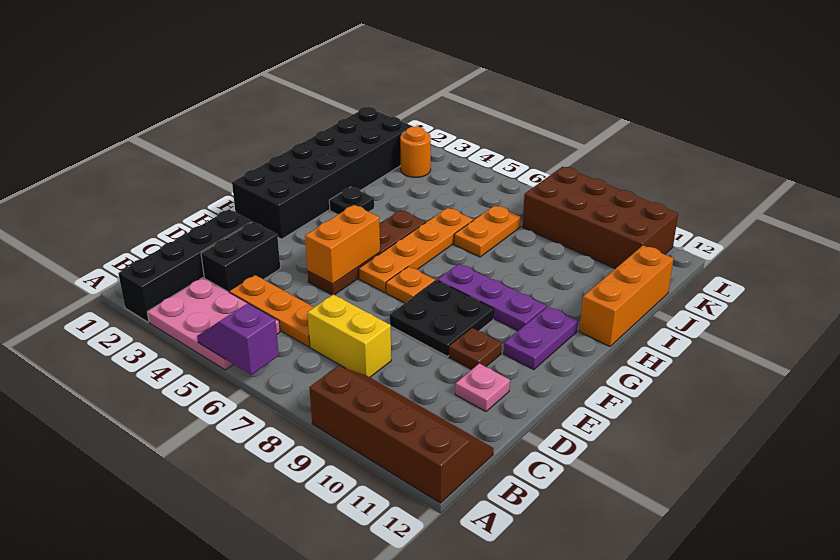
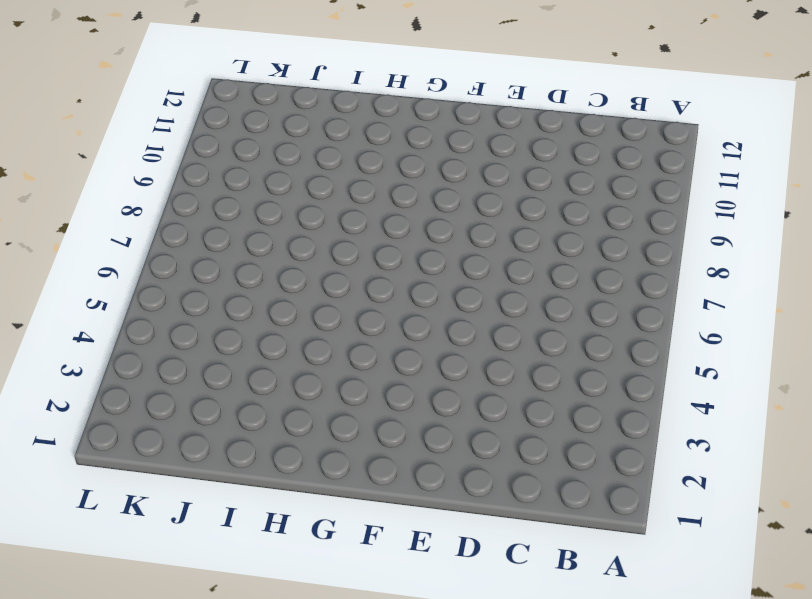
none -> black brick A2:D2 level 1
none -> pink plate A3:B5 level 1
none -> brown slope A9:B12 level 1 top A

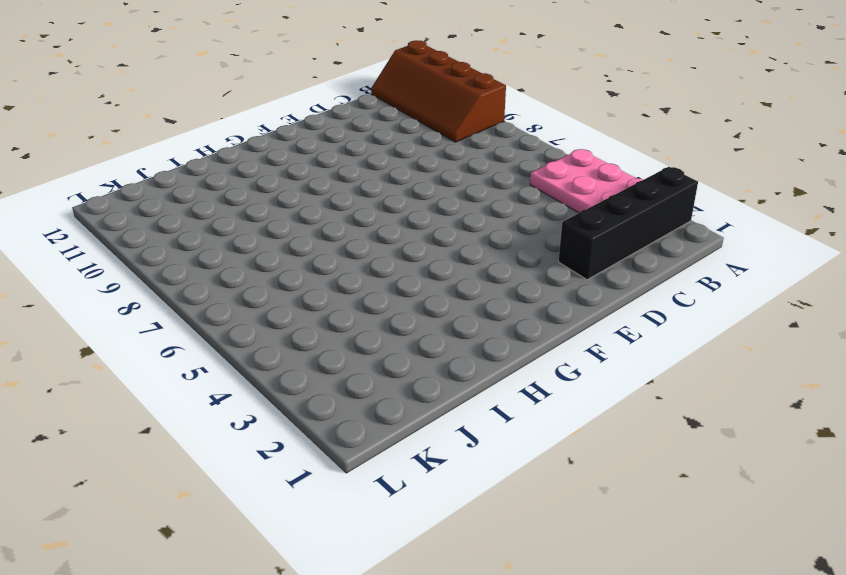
none -> black brick C3:D3 level 1
none -> orange plate C4:C6 level 1
none -> yellow brick C7:C8 level 1

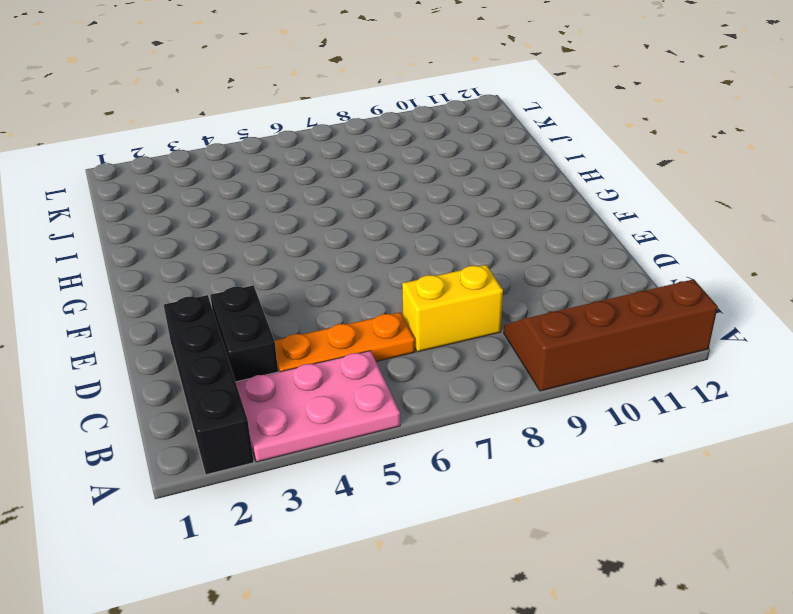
none -> pink plate D11 level 1
none -> brown plate E5:H5 level 1
none -> black plate E8:F9 level 1

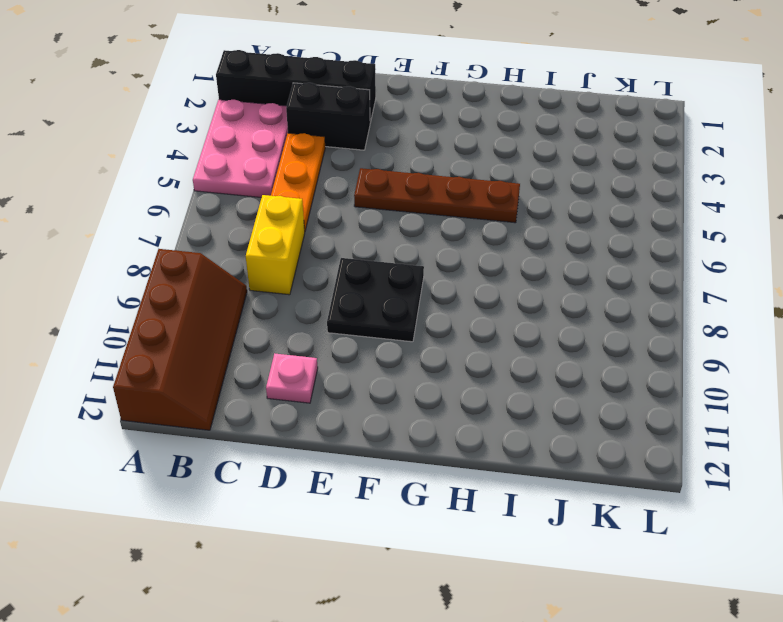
none -> brown plate E10 level 1
none -> black brick F1:K2 level 1
none -> orange plate F6:I6 level 1

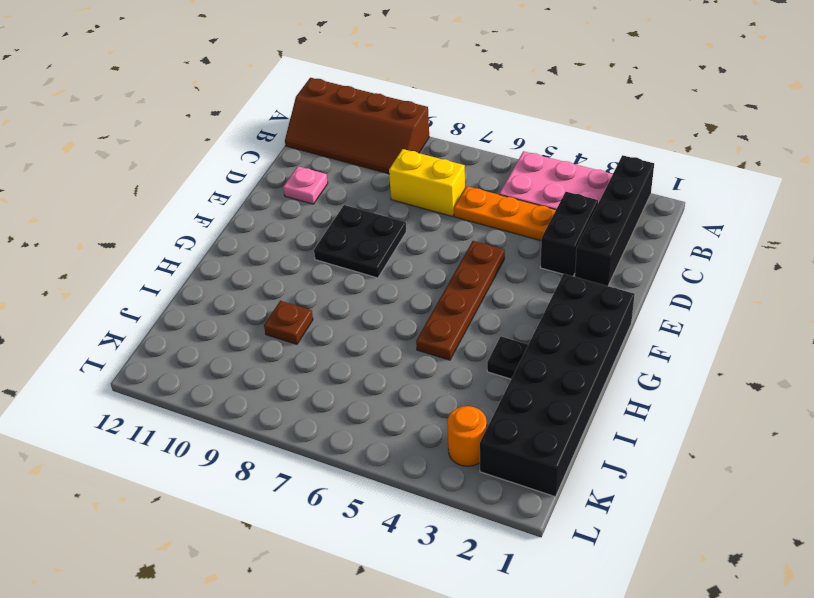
brown plate I9 level 1 -> brown plate E10 level 1
none -> orange plate F6:I6 level 1
none -> orange plate F7 level 1
none -> purple plate F11:G11 level 1

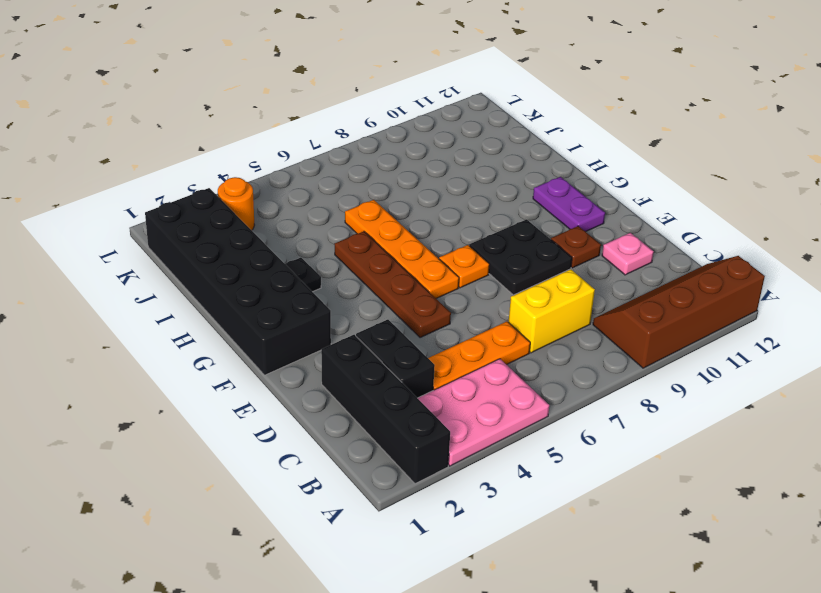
none -> purple plate G8:G10 level 1
none -> orange brick H12:J12 level 1
none -> orange plate I7:J7 level 1

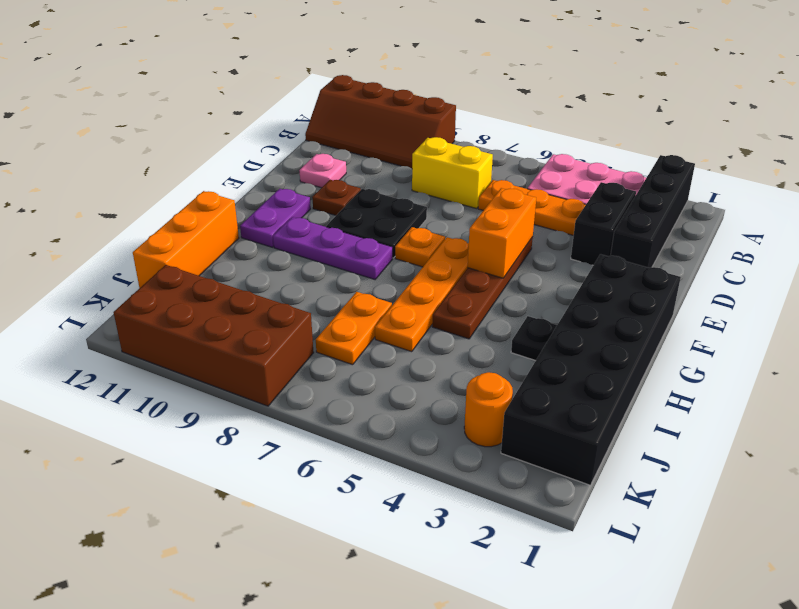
none -> purple slope A5:A6 level 2 top 6

